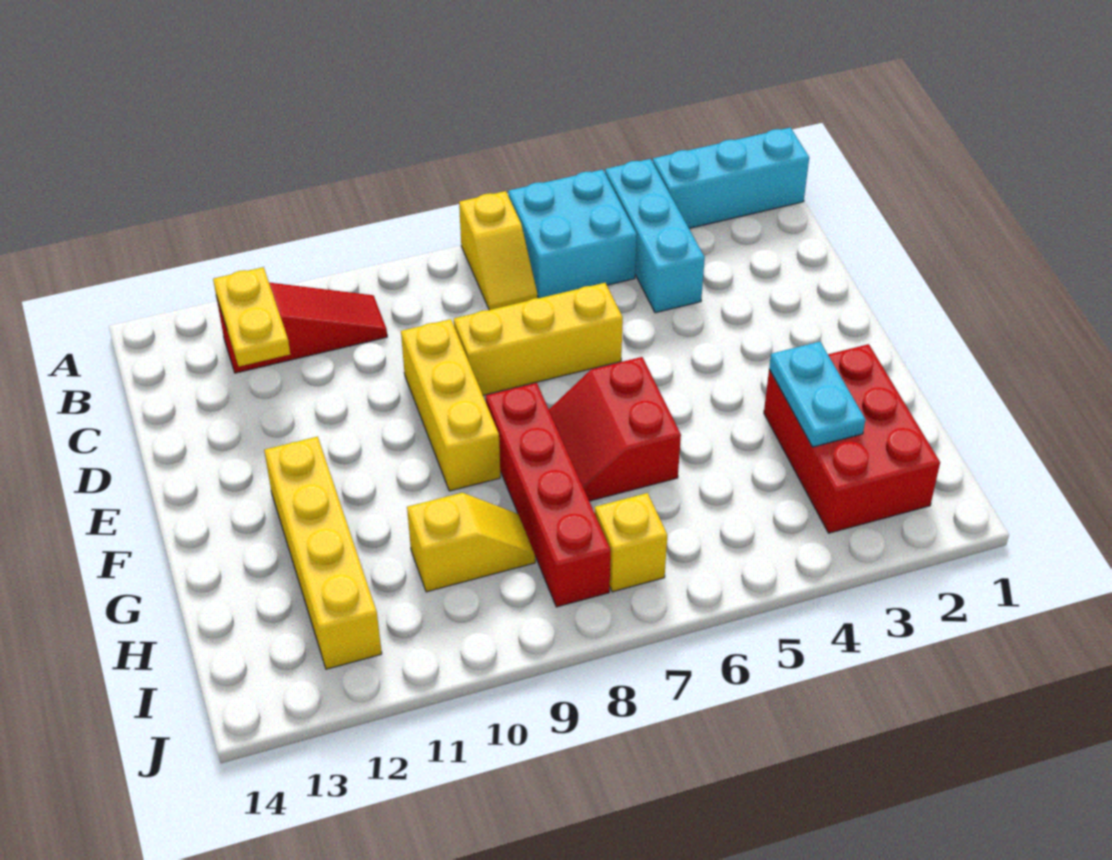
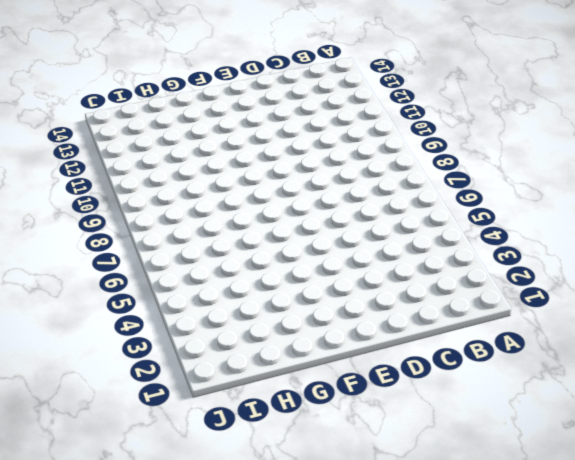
none -> cyan brick A1:A3 level 1
none -> cyan brick A4:C4 level 1
none -> cyan brick A5:B6 level 1

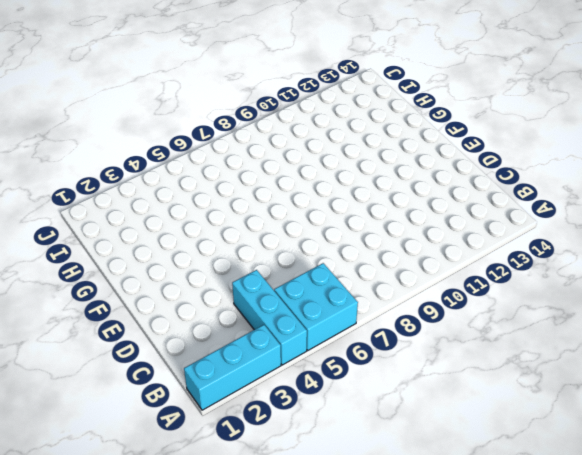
none -> yellow slope A7:B7 level 1 top A
none -> red slope B10:B12 level 1 top 12
none -> yellow brick D6:D8 level 1

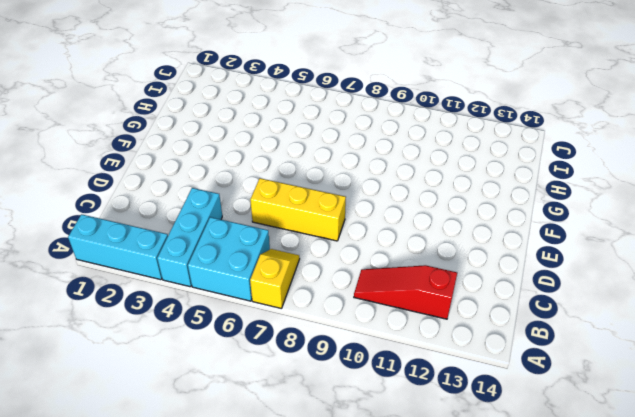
none -> yellow brick D9:F9 level 1
none -> red slope F6:G7 level 1 top 6
none -> red brick F8:I8 level 1

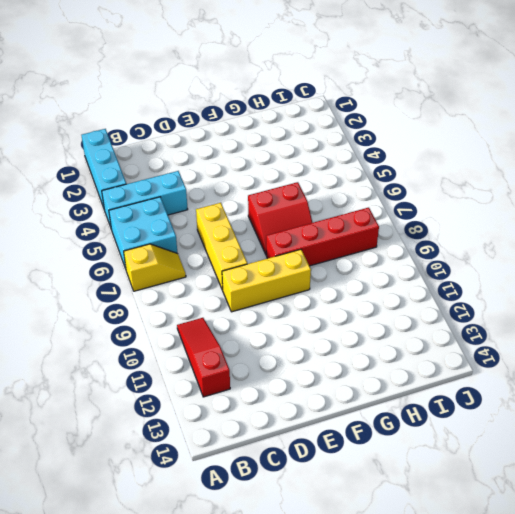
none -> yellow brick F12:I12 level 1
none -> red brick G2:I3 level 1
none -> yellow slope H9:H10 level 1 top 10

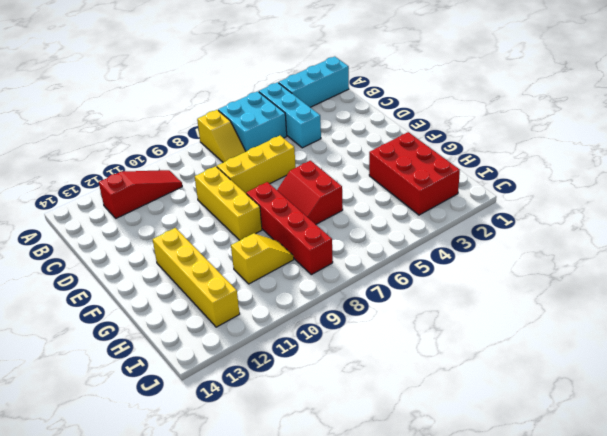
none -> yellow brick I7 level 1
none -> yellow plate B12:C12 level 2
none -> cyan plate G3:H3 level 2

